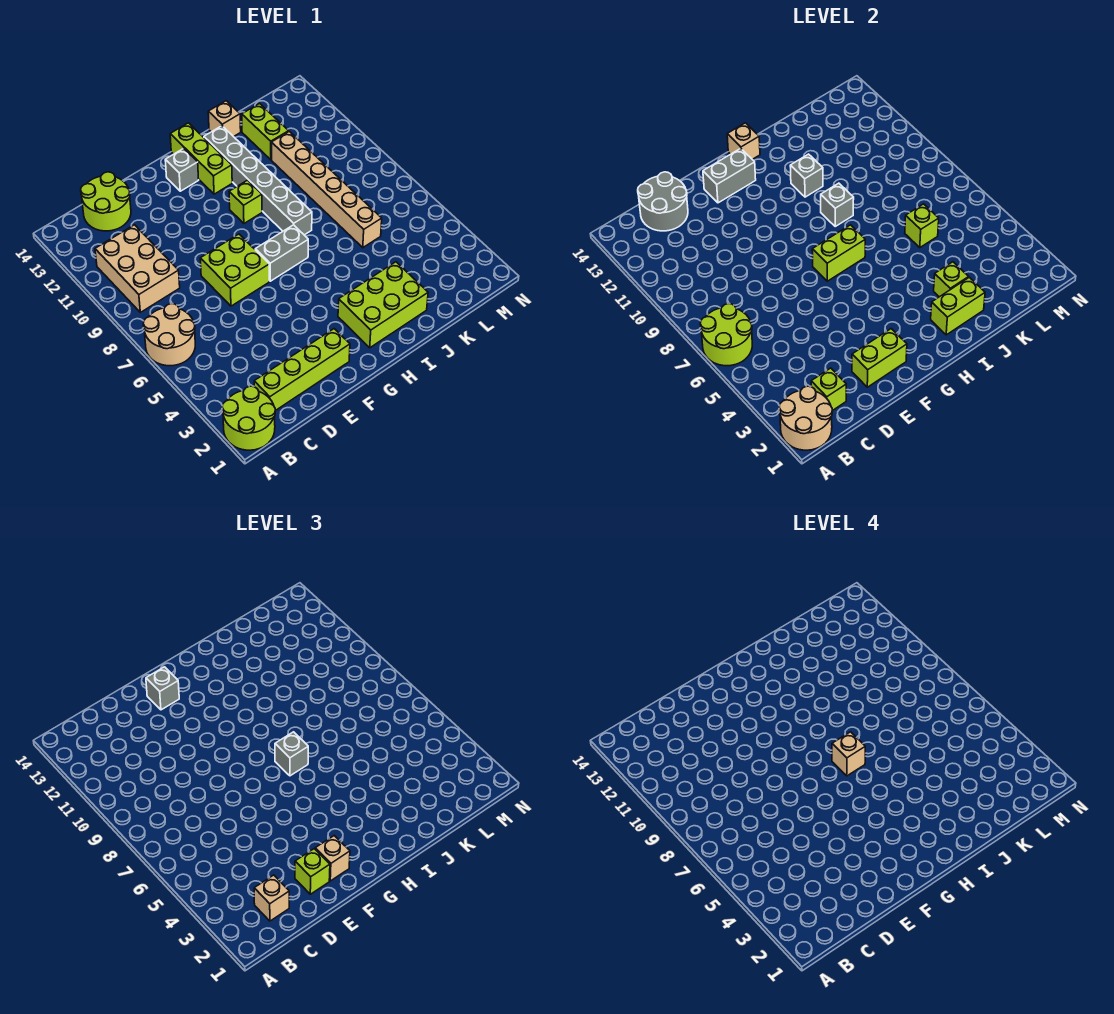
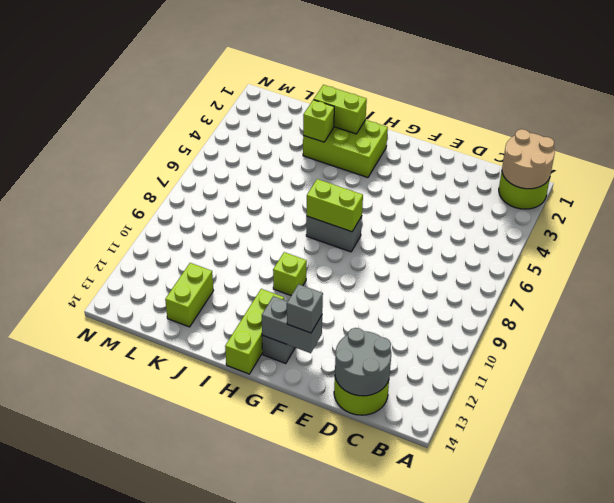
none -> tan round brick A6:B7 level 1
none -> tan brick B9:C11 level 1
none -> lime brick C2:F2 level 1
none -> lime brick E7:F8 level 1

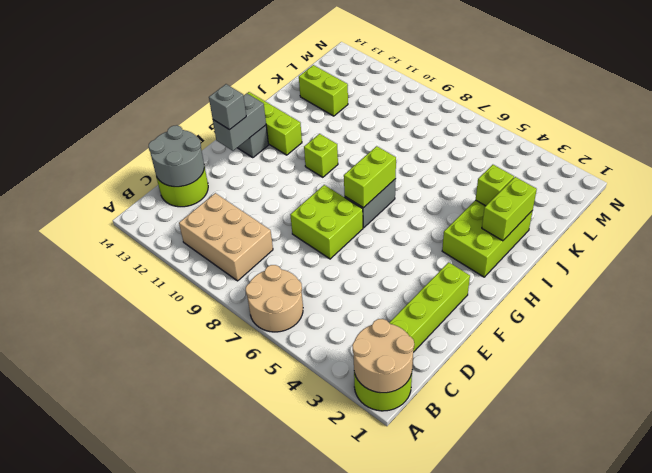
none -> grey brick I8:I13 level 1
none -> tan brick J14 level 1
none -> tan brick K6:K11 level 1
none -> lime round brick A6:B7 level 2

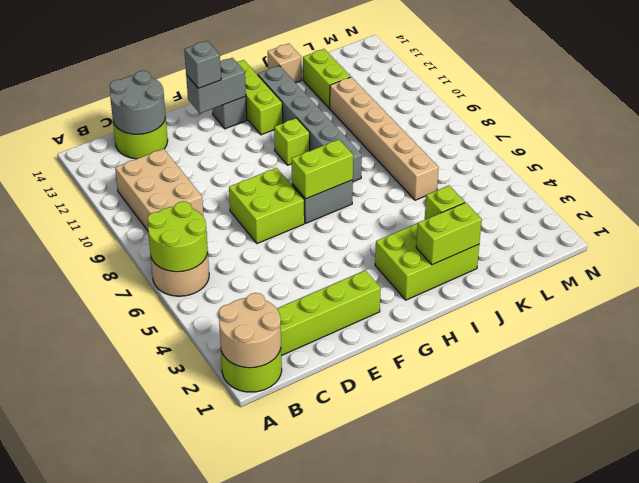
none -> lime brick C2 level 2
none -> lime brick E2:F2 level 2
none -> tan brick H14 level 2
none -> grey brick I9 level 2

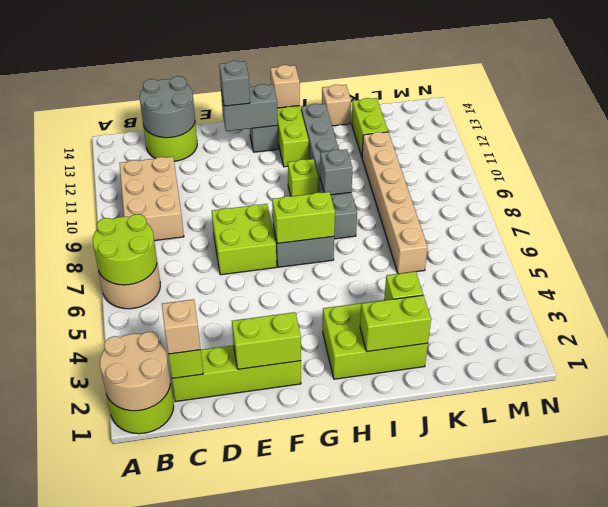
none -> grey brick I11 level 2
none -> lime brick K6 level 2
none -> lime brick E2 level 3
none -> tan brick F2 level 3

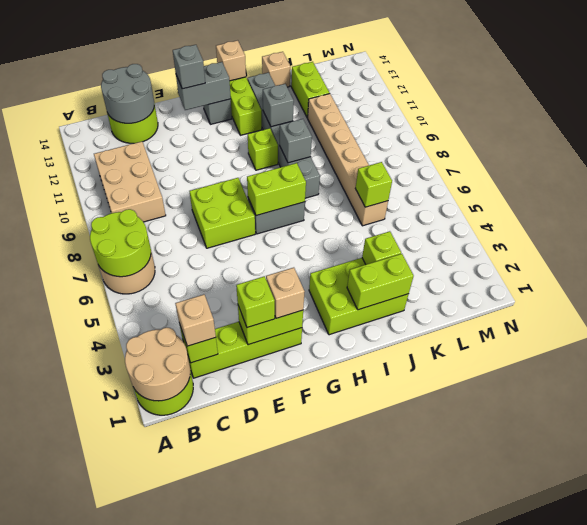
none -> grey brick H7 level 3
none -> tan brick H7 level 4

